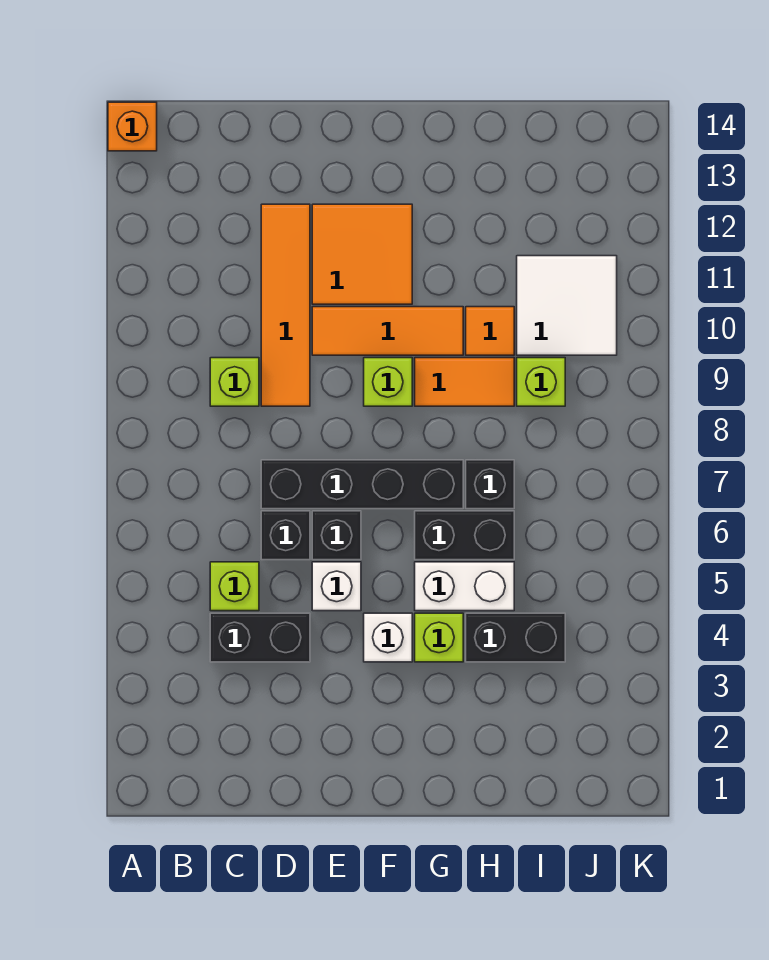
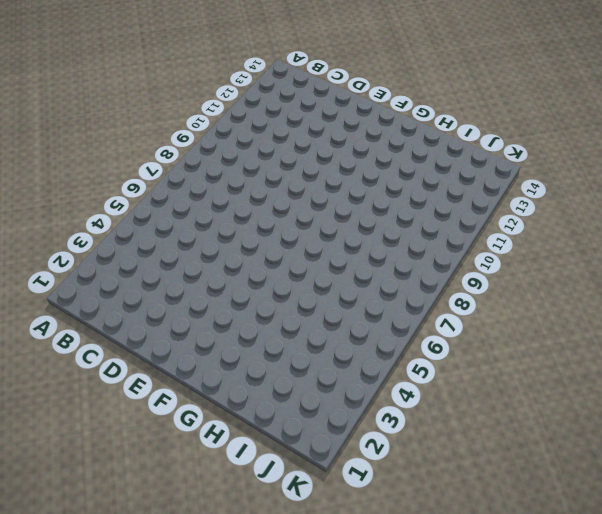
none -> orange brick A14 level 1
none -> black brick C4:D4 level 1
none -> lime brick C5 level 1

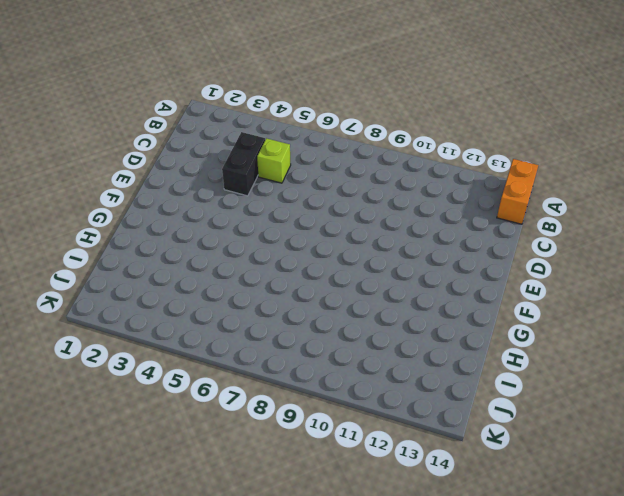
orange brick A14:B14 level 1 -> orange brick A14 level 1
none -> lime brick C9 level 1
none -> black brick D6 level 1
none -> black brick D7:G7 level 1

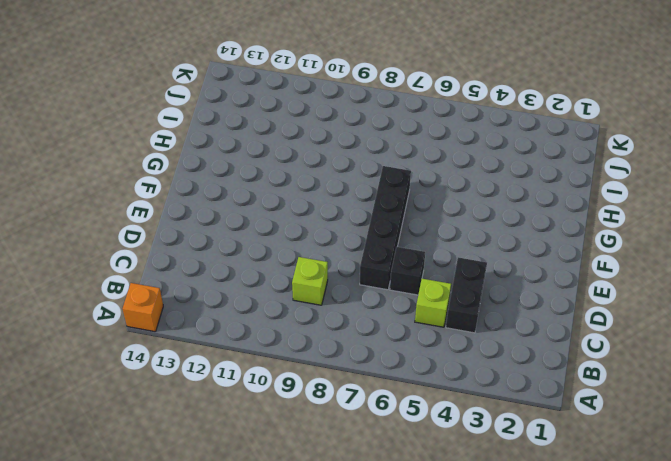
none -> orange tile D9:D12 level 1
none -> white brick E5 level 1
none -> black brick E6 level 1

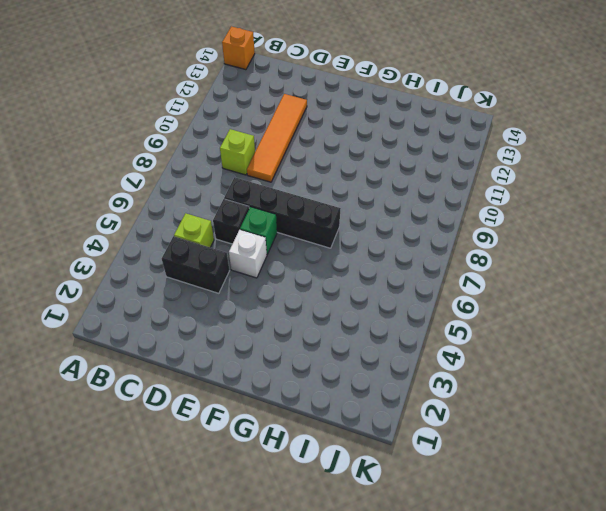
green brick E6 level 1 -> black brick E6 level 1
none -> orange tile E10:G10 level 1
none -> orange tile E11:F12 level 1
none -> white brick F4 level 1

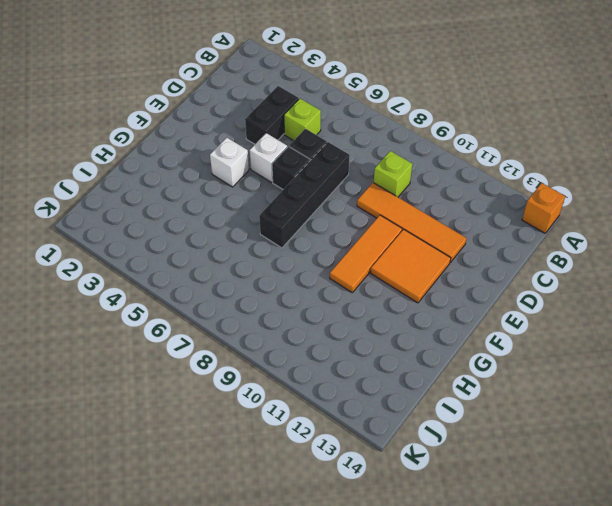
none -> lime brick F9 level 1
none -> lime brick G4 level 1
none -> white brick G5:H5 level 1

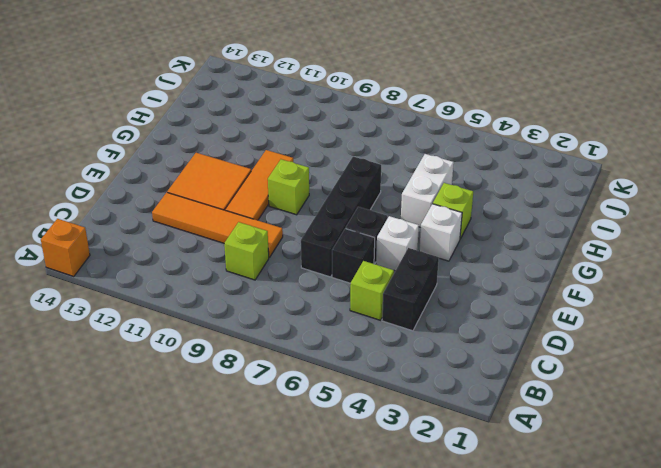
none -> black brick G6:H6 level 1
none -> orange tile G9:H9 level 1
none -> black brick H4:I4 level 1

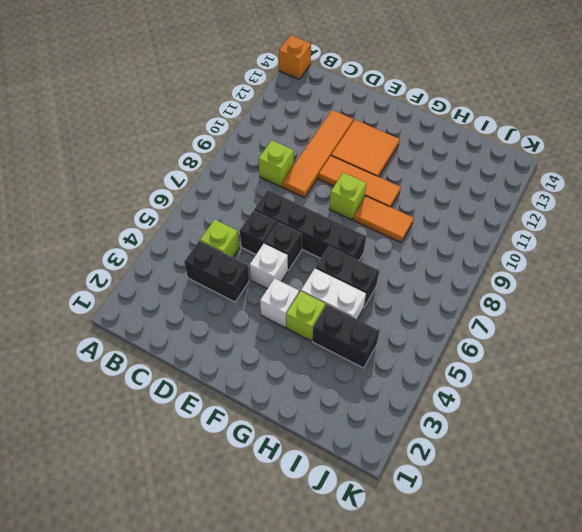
none -> black brick H7 level 1
none -> orange tile H10 level 1
none -> lime brick I9 level 1

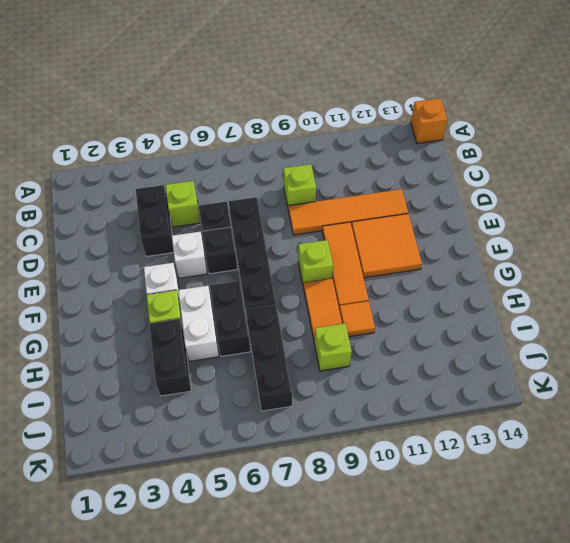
black brick H7:J7 level 1 -> black brick H7 level 1
none -> white tile I10:J11 level 1

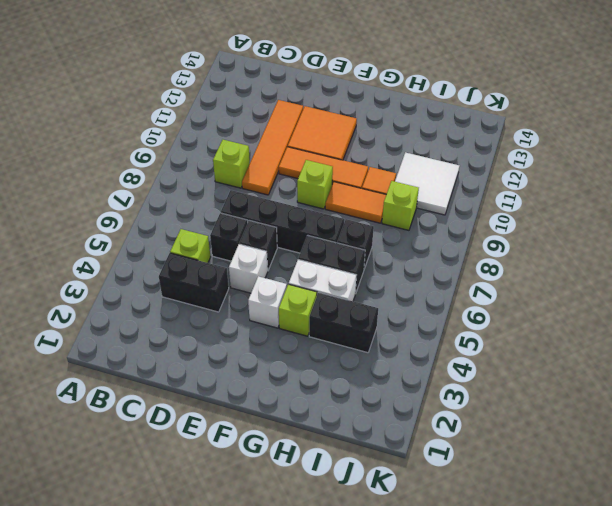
none -> orange brick A14 level 1

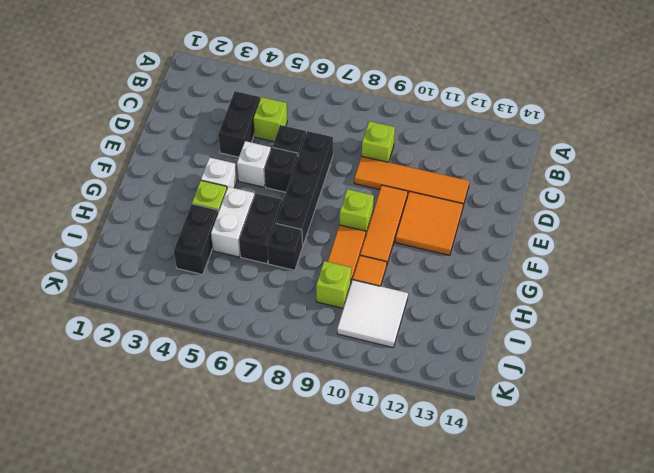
none -> orange brick A14 level 1

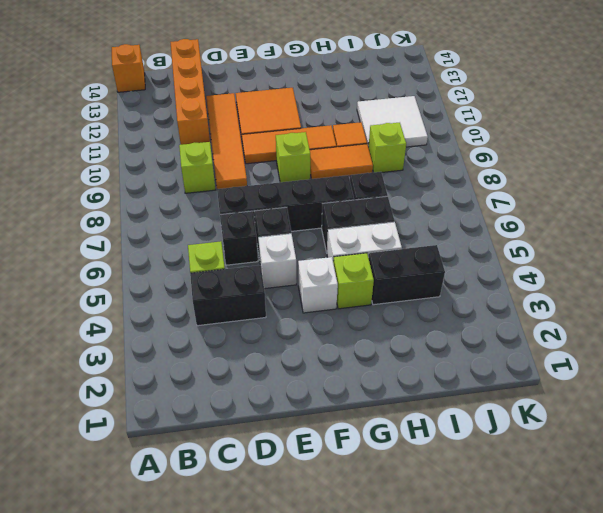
orange brick C11:C14 level 1 -> none

